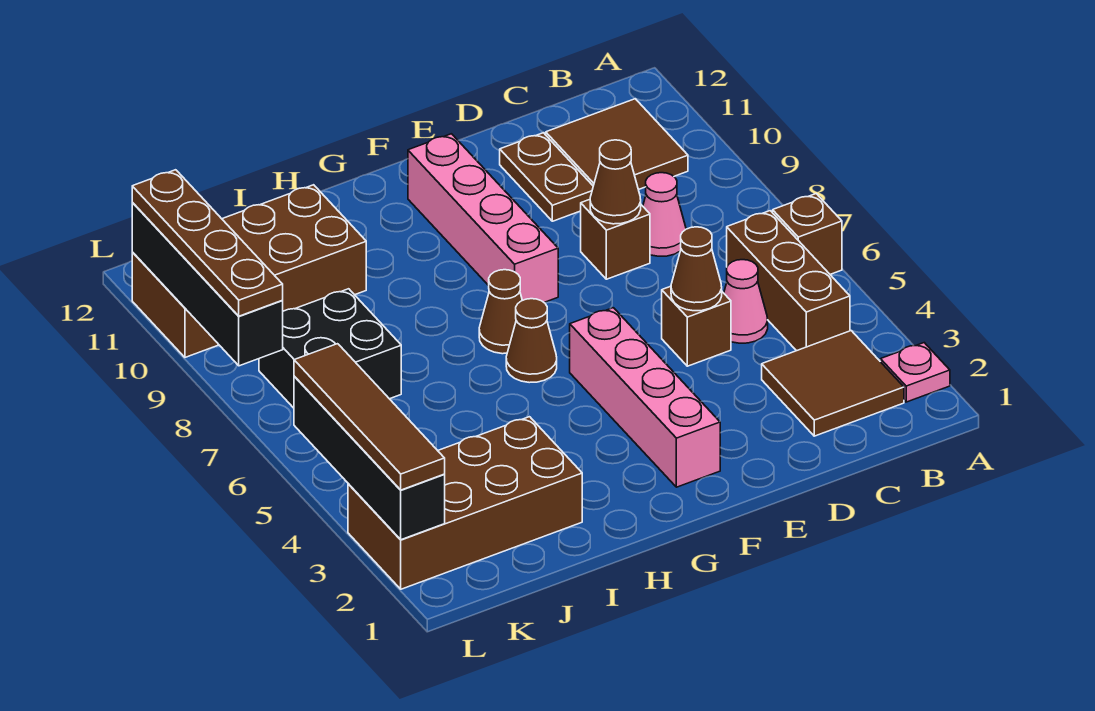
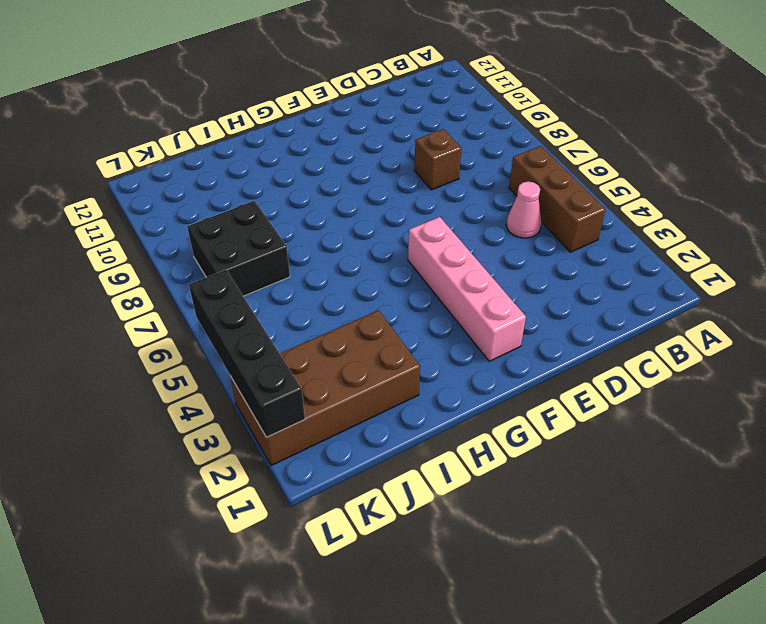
none -> pink plate A2 level 1
none -> brown brick A6 level 1
none -> brown tile B2:C3 level 1

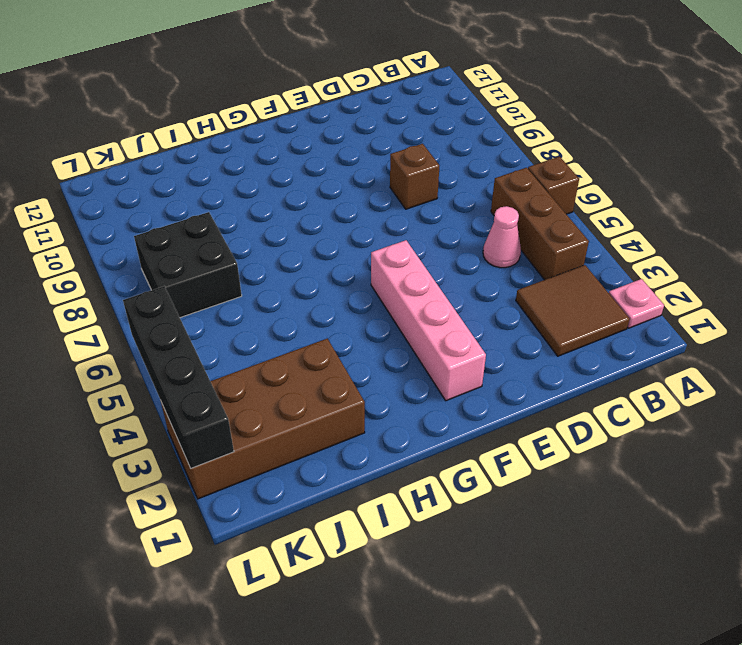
none -> brown tile B10:C11 level 1
none -> pink cone C8 level 1
none -> brown brick D5 level 1

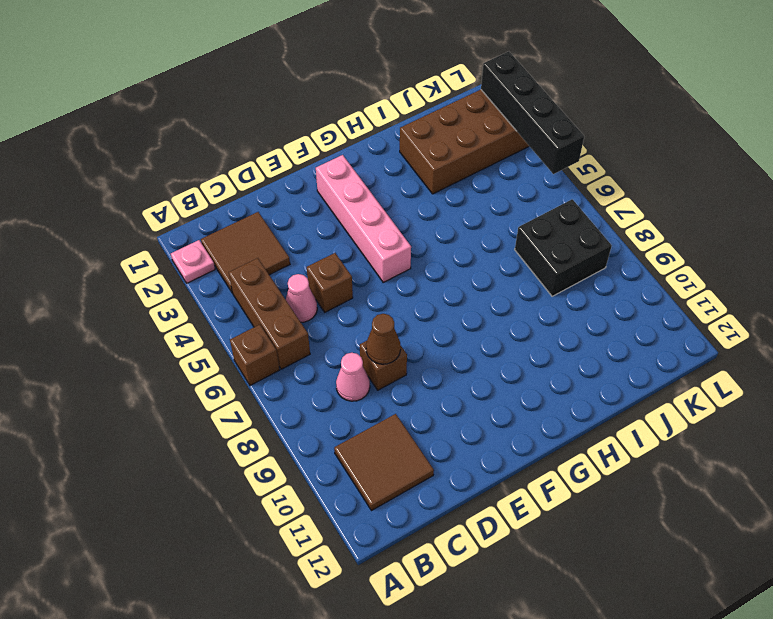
none -> brown plate D10:D11 level 1
none -> pink brick F8:F11 level 1
none -> brown cone G6 level 1

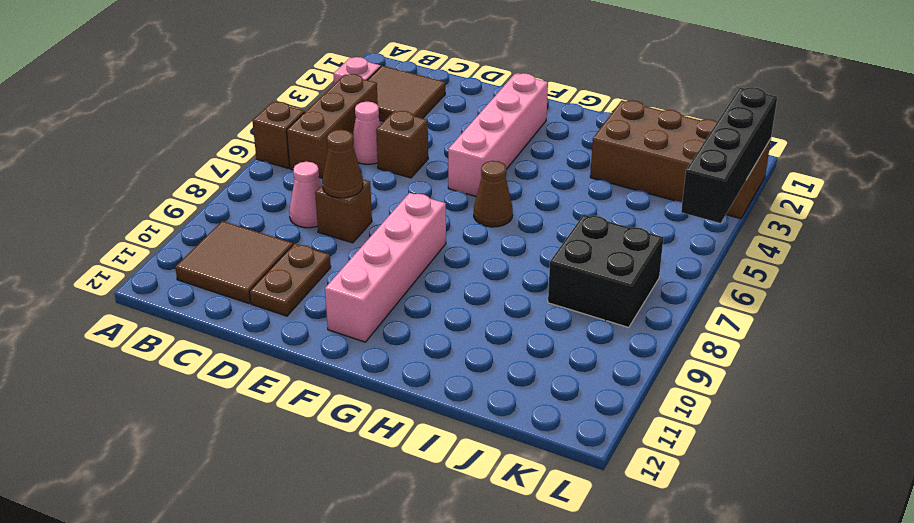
none -> brown cone G7 level 1
none -> brown brick I10:L11 level 1
none -> brown cone D5 level 2

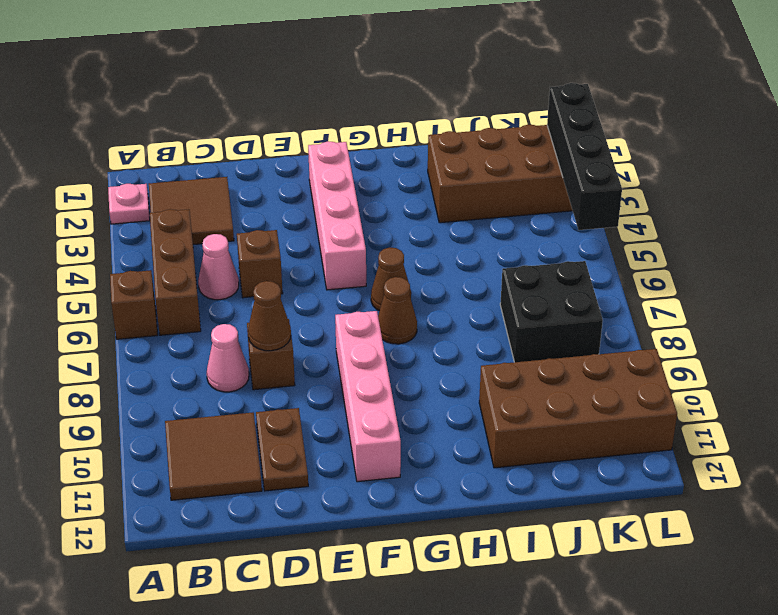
none -> brown cone D5 level 2
none -> black brick L8:L11 level 2
none -> brown tile L2:L5 level 3

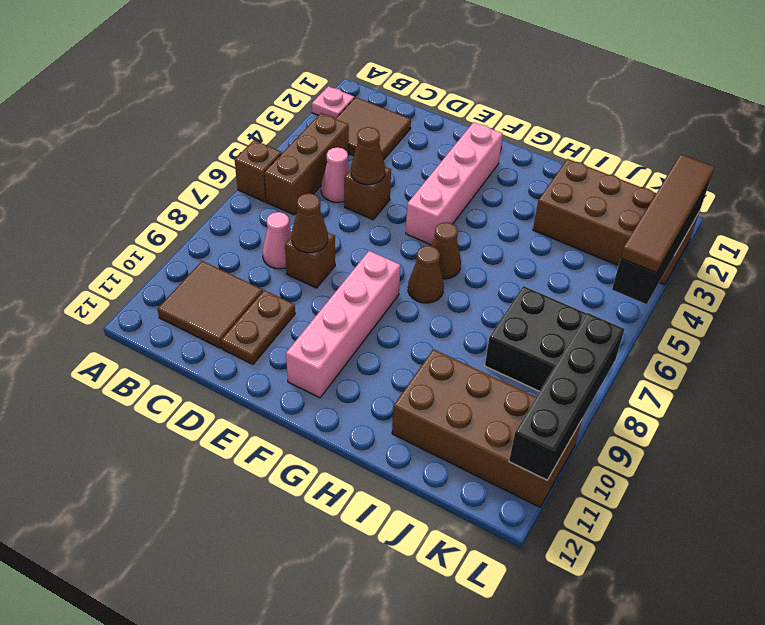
none -> brown plate L8:L11 level 3

